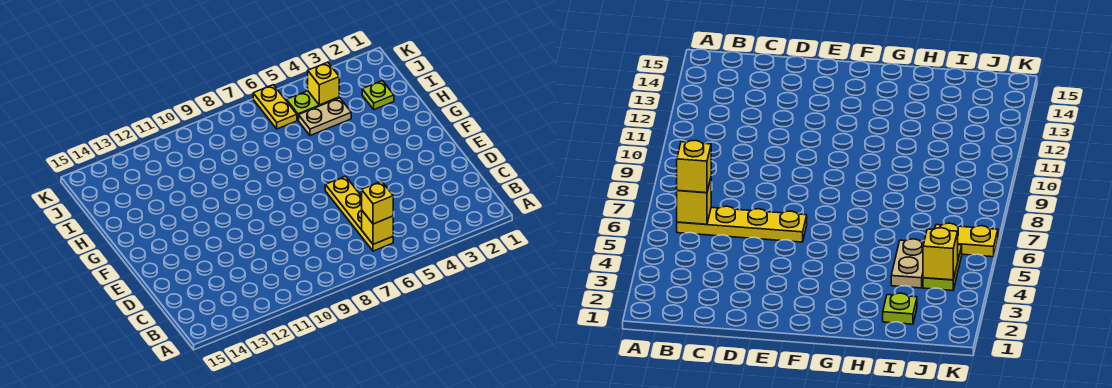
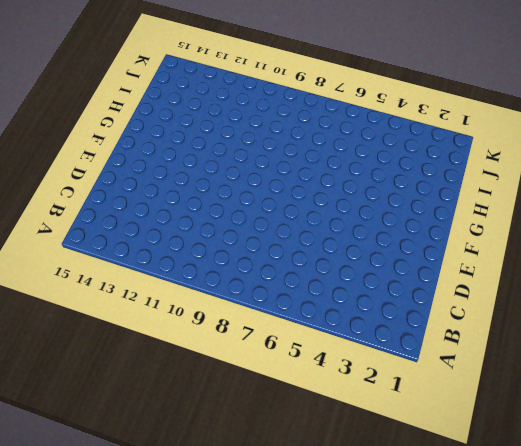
none -> yellow plate B6:E6 level 1
none -> lime plate I2 level 1

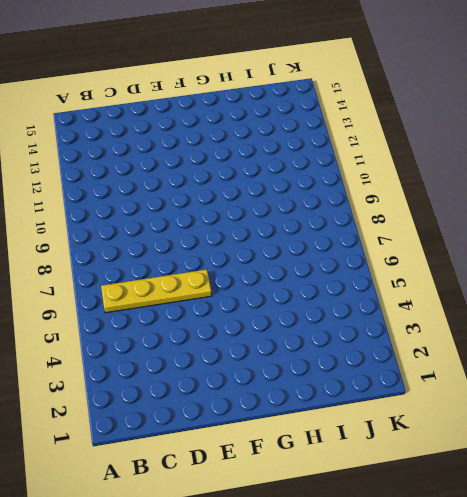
none -> lime plate I2 level 1
none -> tan plate I4:I5 level 1

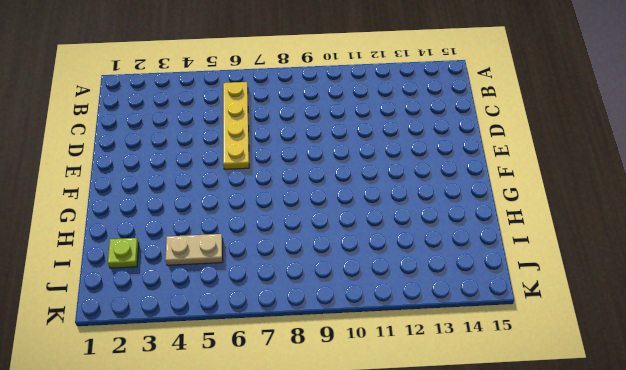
none -> lime plate J4:J5 level 1
none -> yellow plate J6:K6 level 1

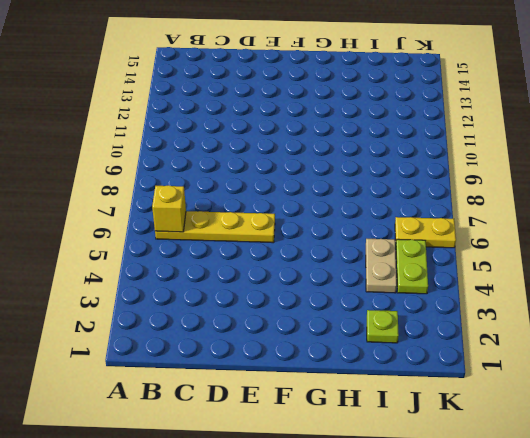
none -> yellow brick J4 level 2
none -> yellow brick B6 level 3

